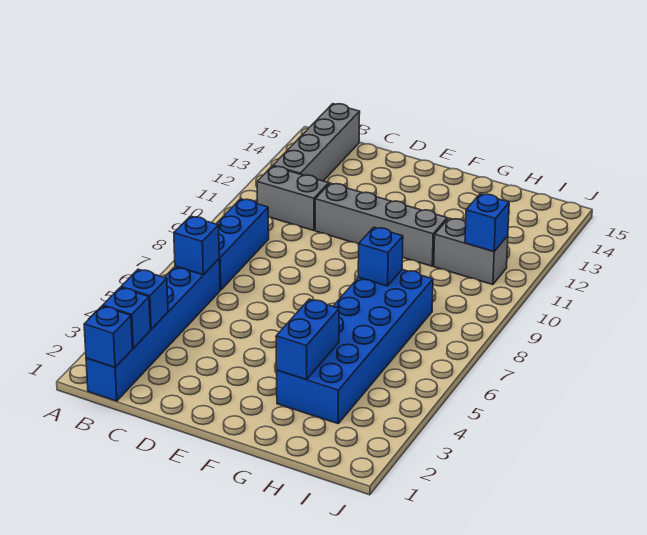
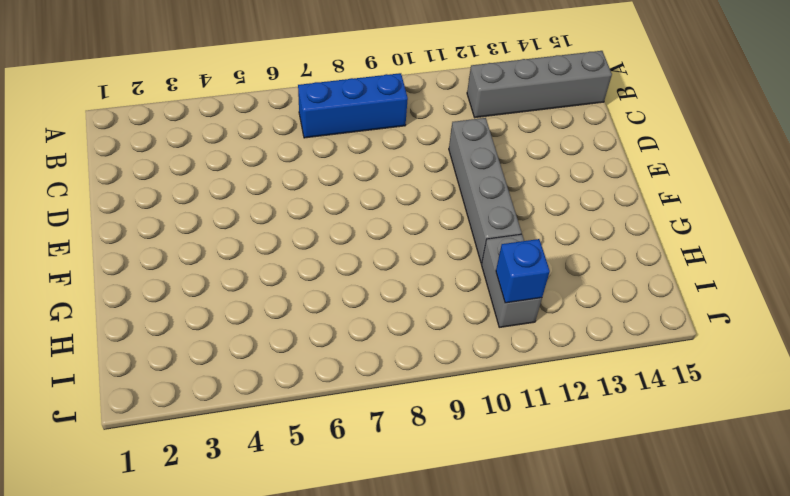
none -> blue brick B1:B6 level 1
none -> grey brick B11:C11 level 1
none -> blue brick G3:H8 level 1

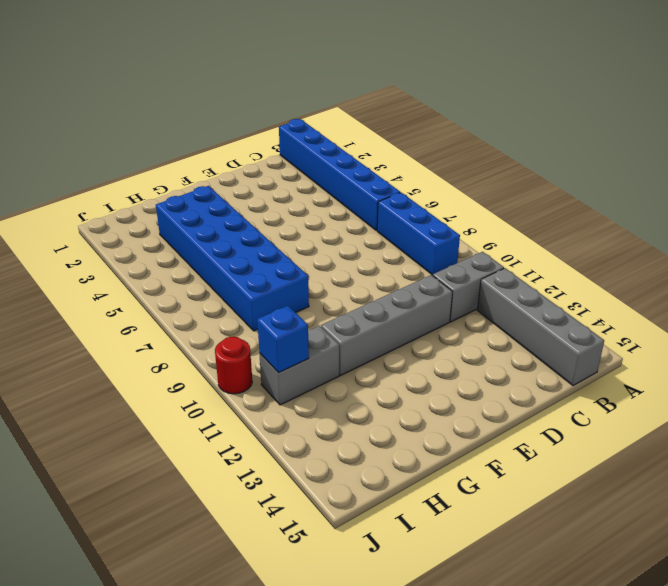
red round brick J10 level 1 -> none
none -> blue brick B1 level 2
none -> blue brick B2 level 2
none -> blue brick B3 level 2

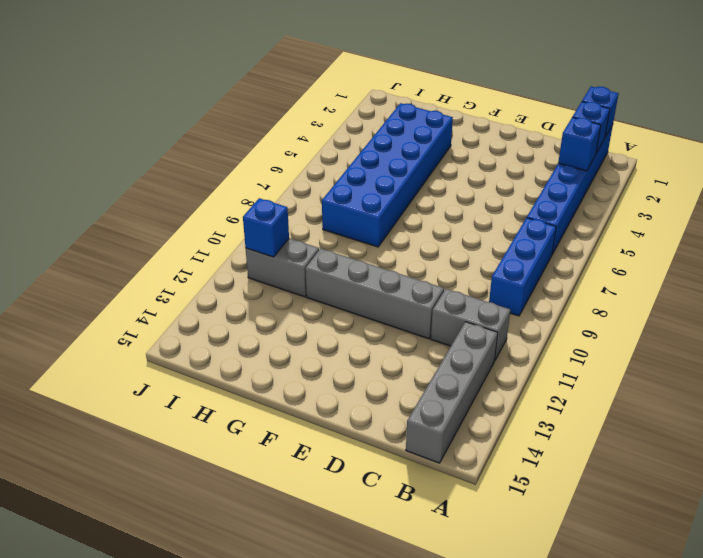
none -> blue brick B6 level 2
none -> blue brick G3:G4 level 2
none -> blue brick G8 level 2

